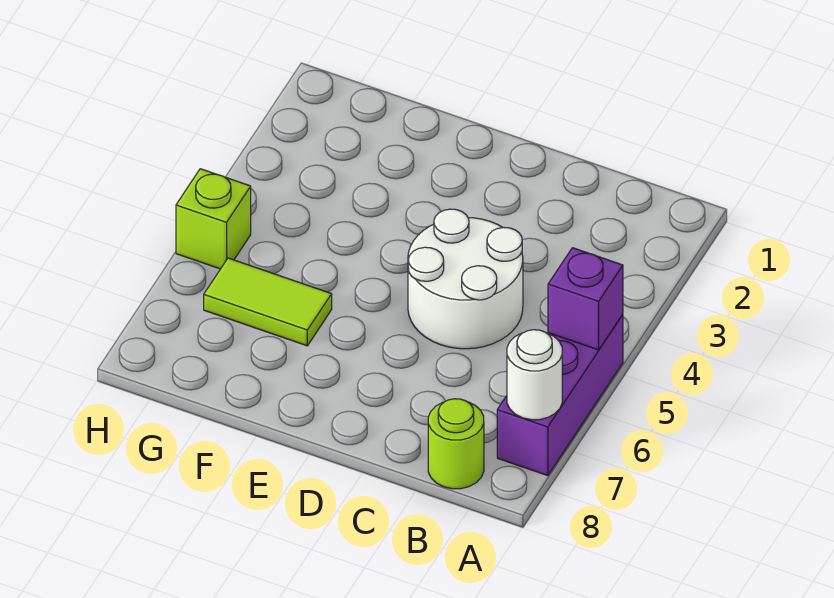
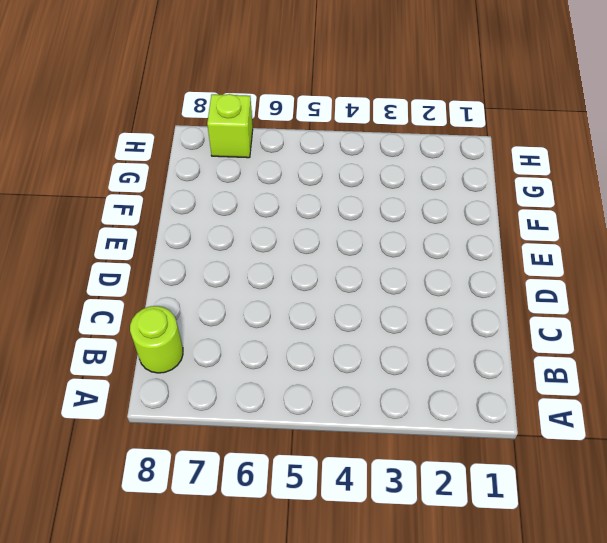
lime brick H7 level 1 -> lime brick H5 level 1
none -> purple brick A5:A7 level 1
none -> white round brick C4:D5 level 1

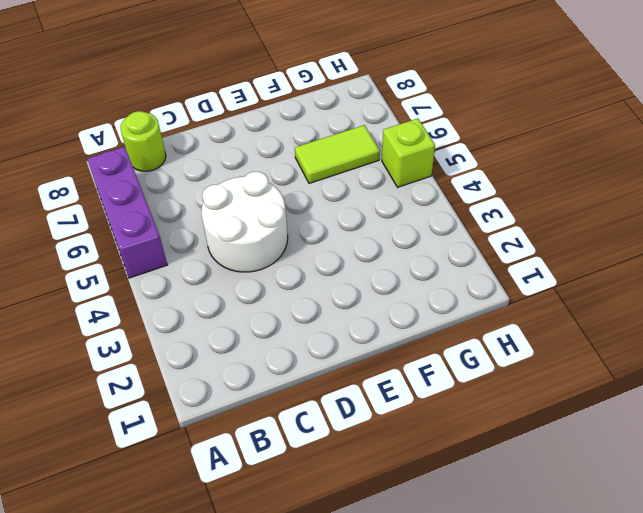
none -> purple brick A5 level 2
none -> white round brick A7 level 2

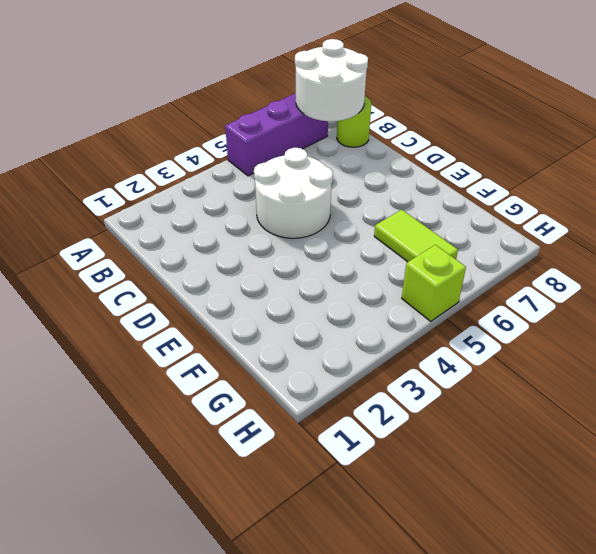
white round brick A7:B8 level 2 -> white round brick A7 level 2
none -> purple brick A5 level 2

